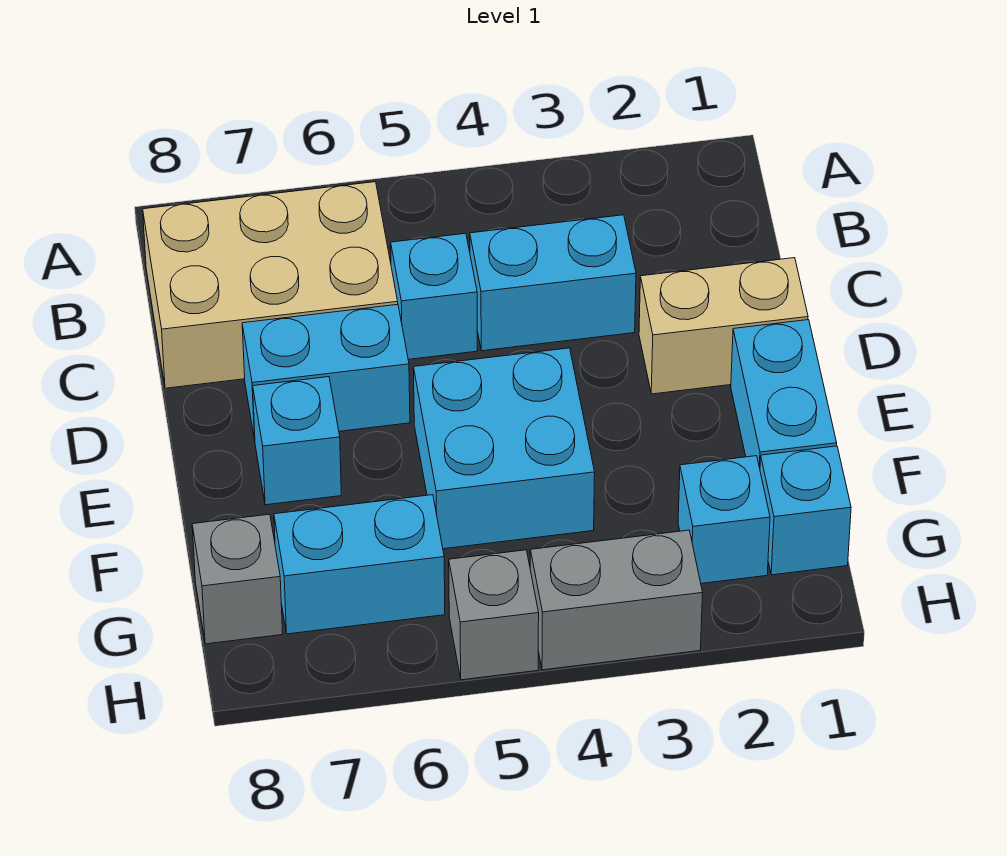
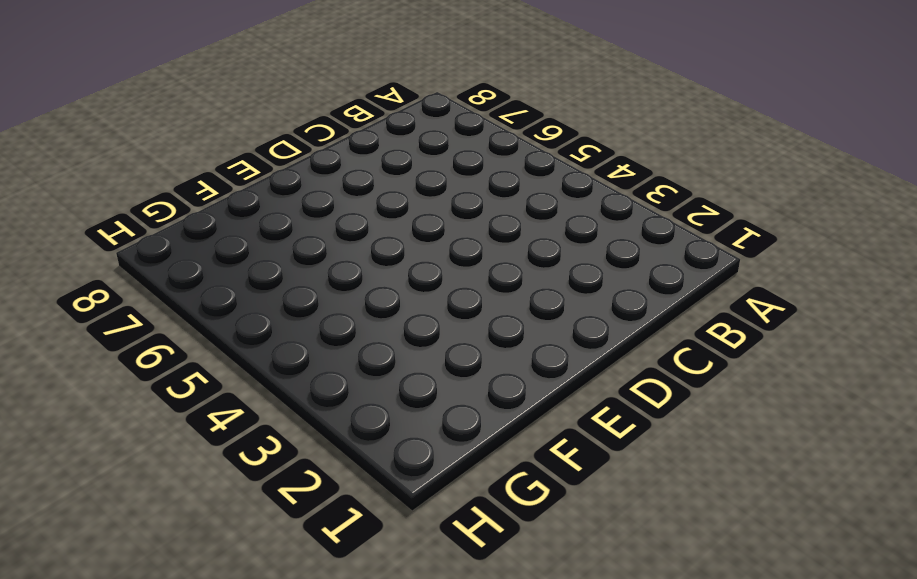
none -> tan brick B6:C8 level 1
none -> cyan brick C3:C4 level 1
none -> cyan brick C5 level 1

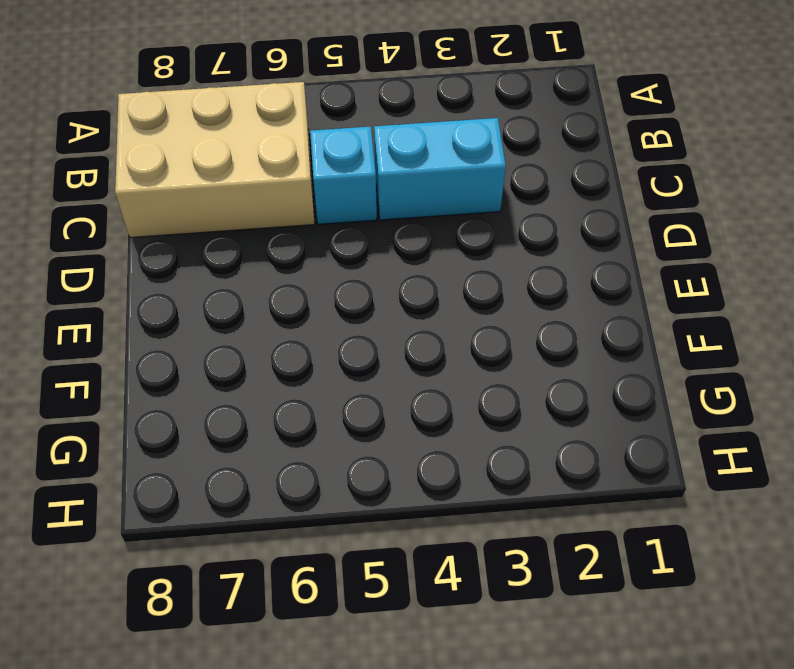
none -> tan brick D1:D2 level 1
none -> cyan brick D6:D7 level 1
none -> cyan brick E1:F1 level 1

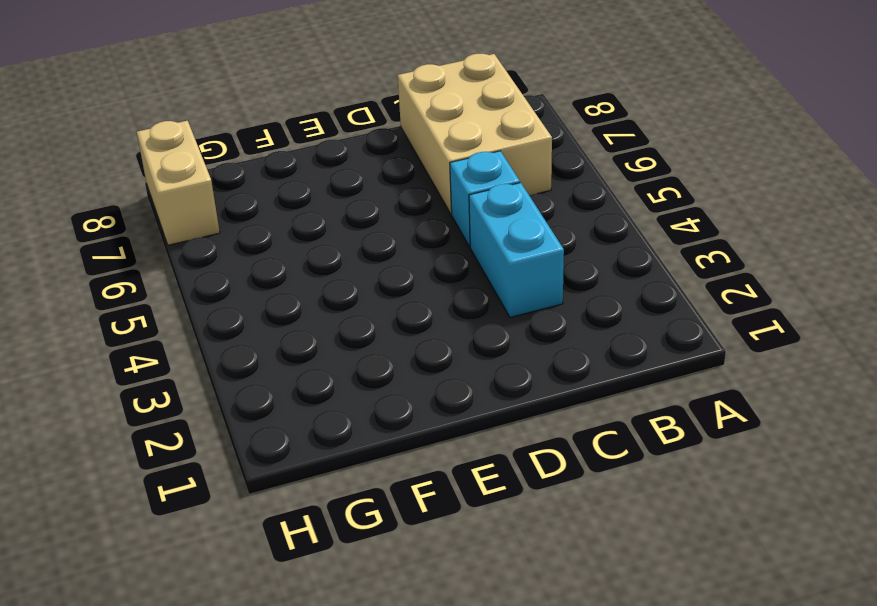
tan brick H7:H8 level 1 -> tan brick D1:D2 level 1
none -> cyan brick D6:D7 level 1
none -> cyan brick E1:F1 level 1
none -> cyan brick E4:F5 level 1

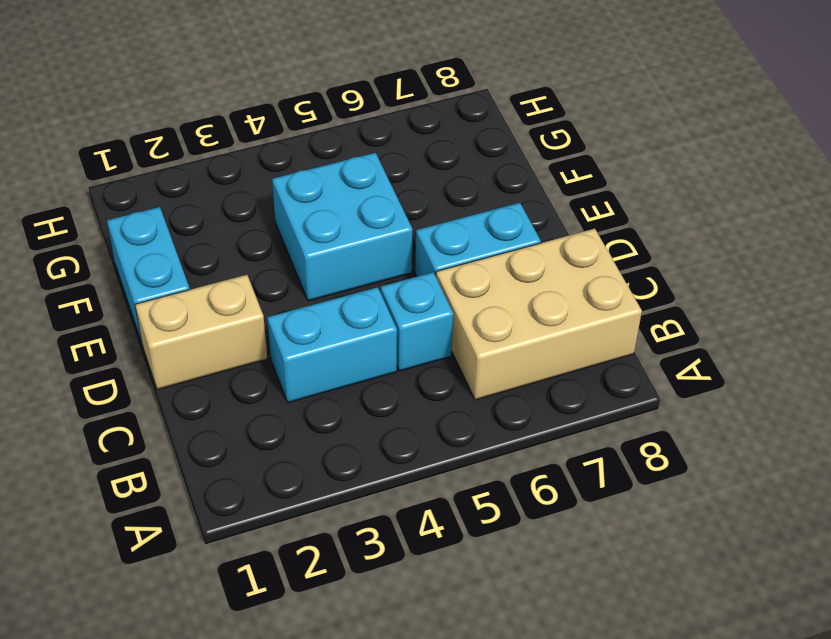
none -> cyan brick E7 level 1
none -> cyan brick G1 level 1
none -> cyan brick G2 level 1

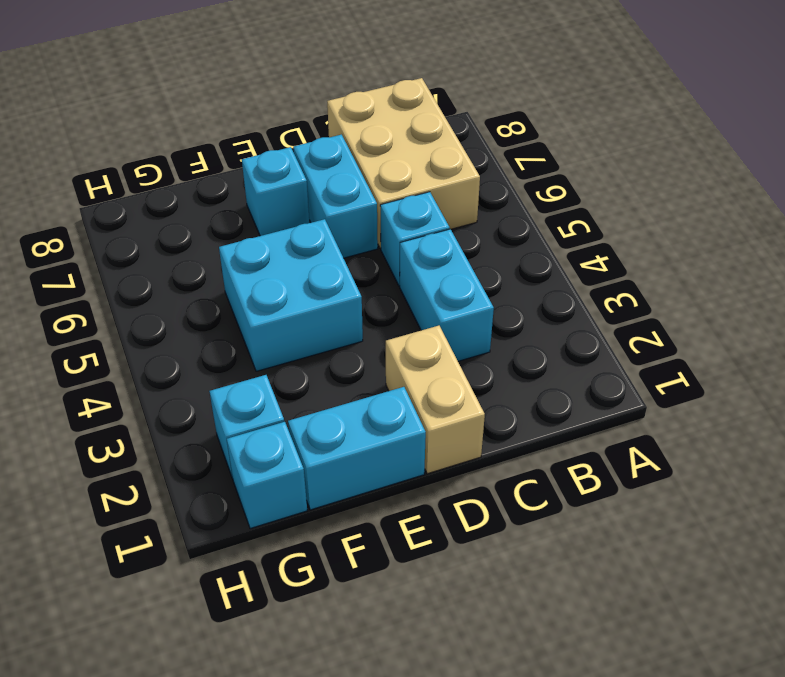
none -> cyan brick G6:G7 level 1
none -> grey brick G8 level 1
none -> grey brick H3:H4 level 1

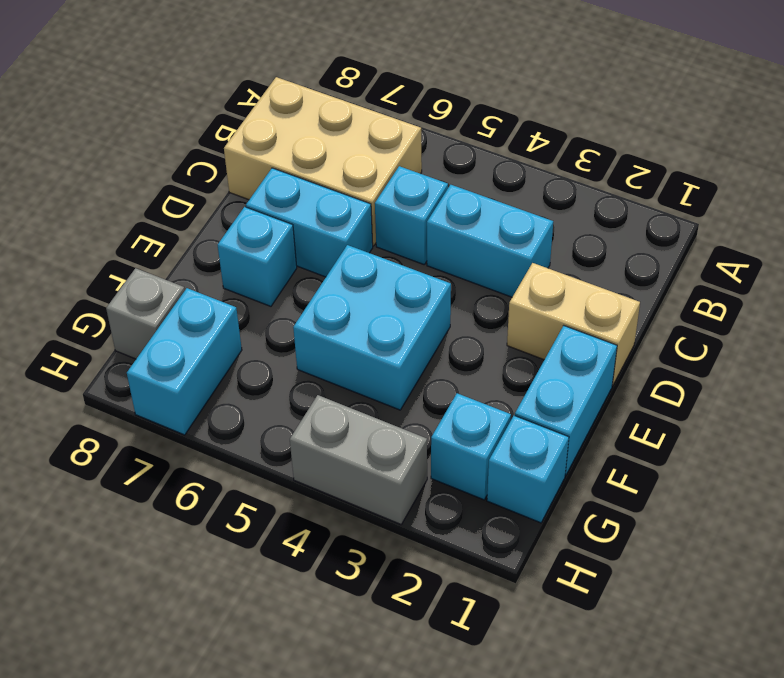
cyan brick G7:H7 level 1 -> cyan brick G6:G7 level 1
none -> grey brick H5 level 1

